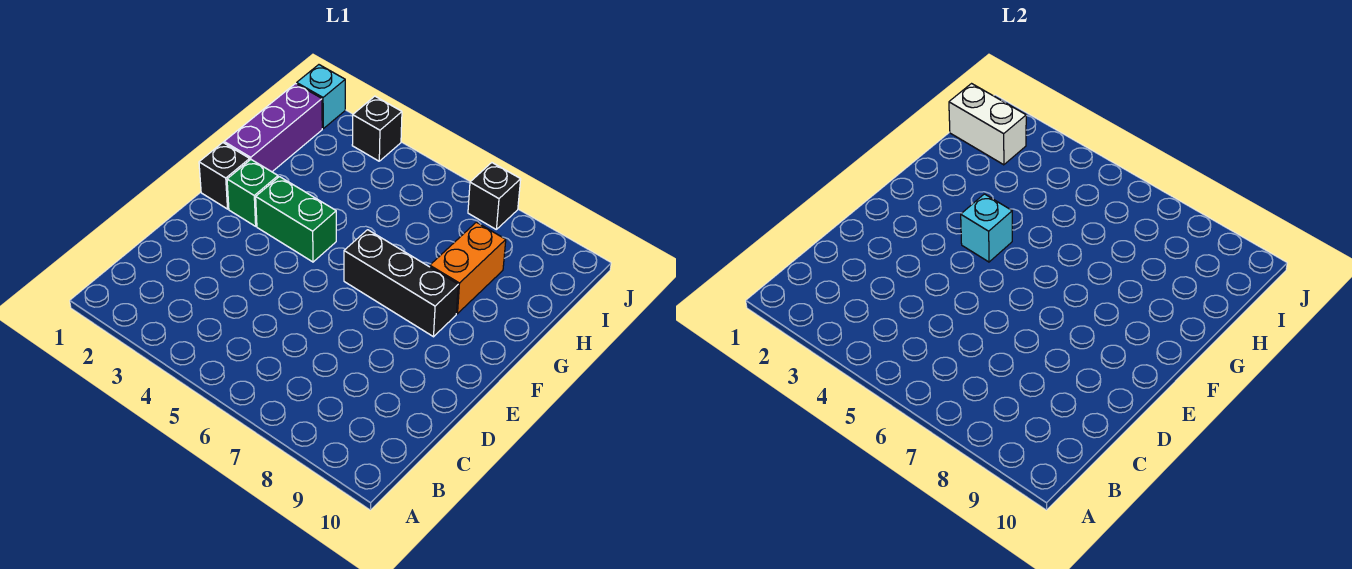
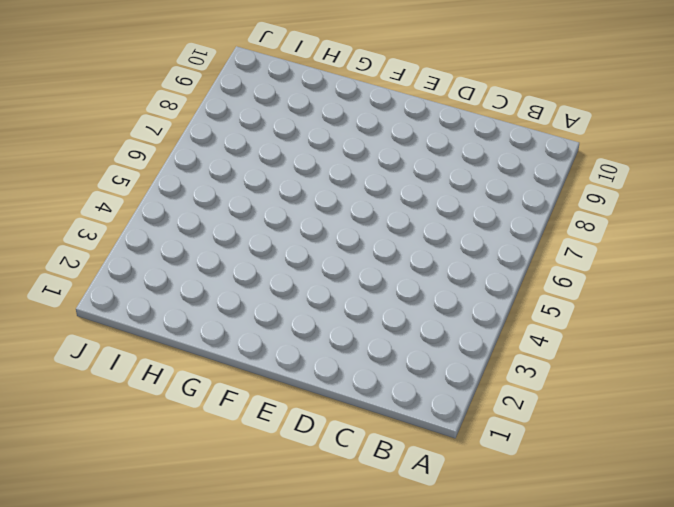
none -> black brick F1 level 1
none -> green brick F2 level 1

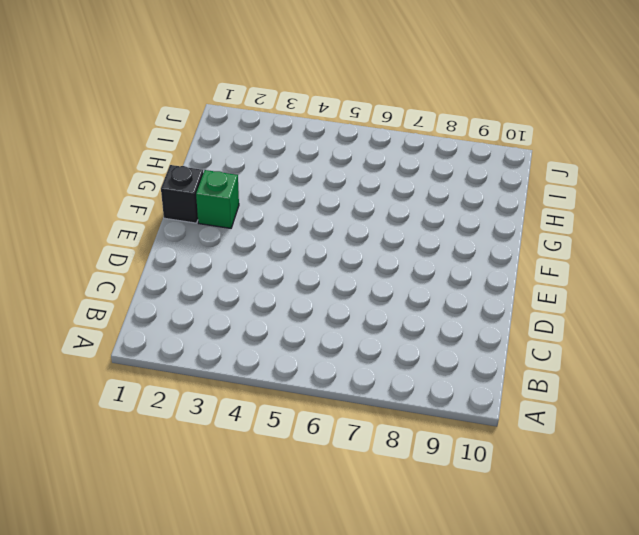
none -> green brick F3:F4 level 1
none -> black brick F6:F8 level 1

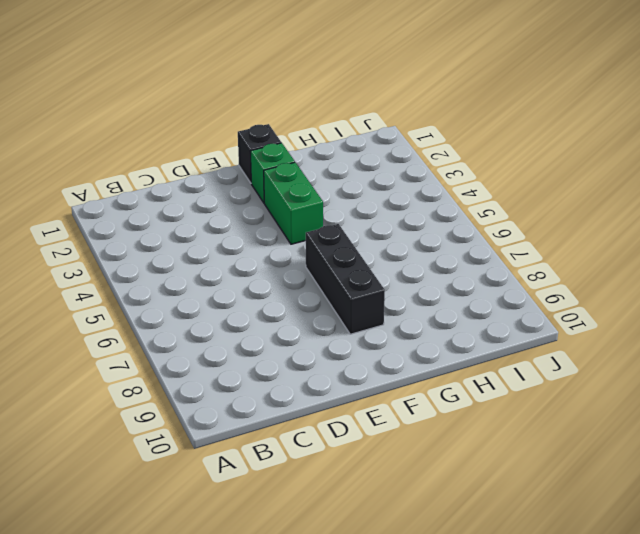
none -> purple brick G1:I1 level 1
none -> orange brick G8:H8 level 1

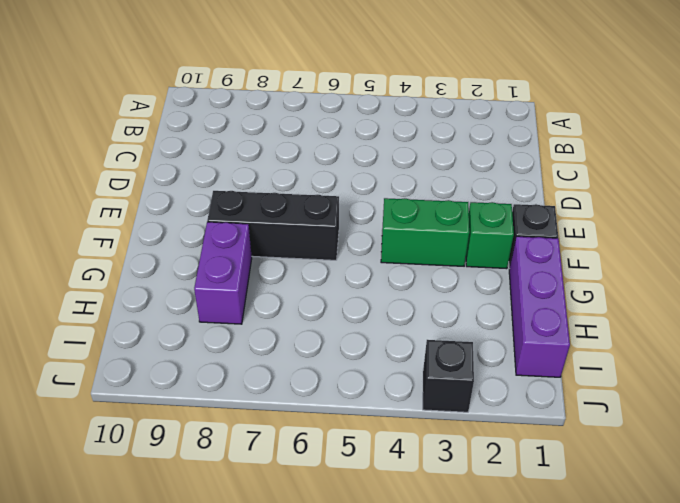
purple brick G8:H8 level 1 -> orange brick G8:H8 level 1
none -> cyan brick J1 level 1
none -> black brick J7 level 1

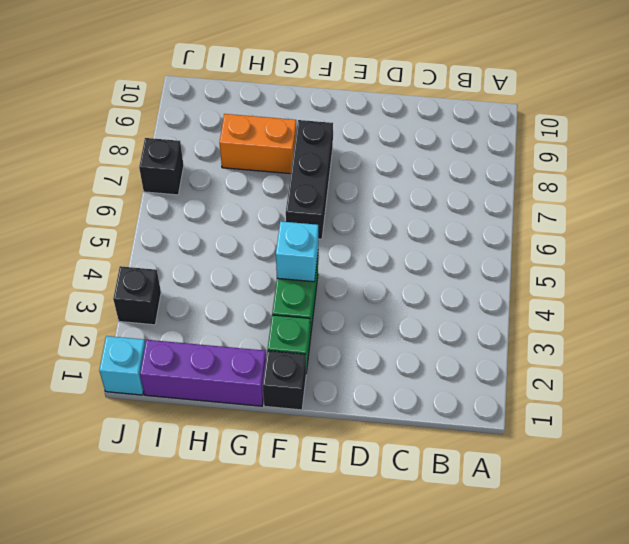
none -> white brick I1:I2 level 2

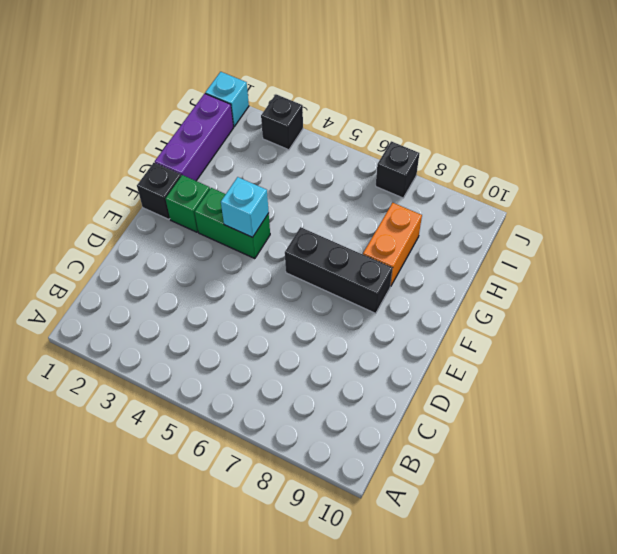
none -> white brick I1:I2 level 2

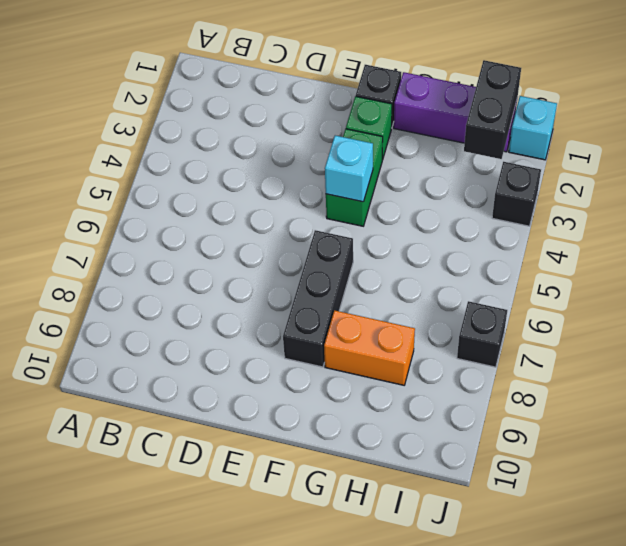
black brick I1:I2 level 2 -> white brick I1:I2 level 2

